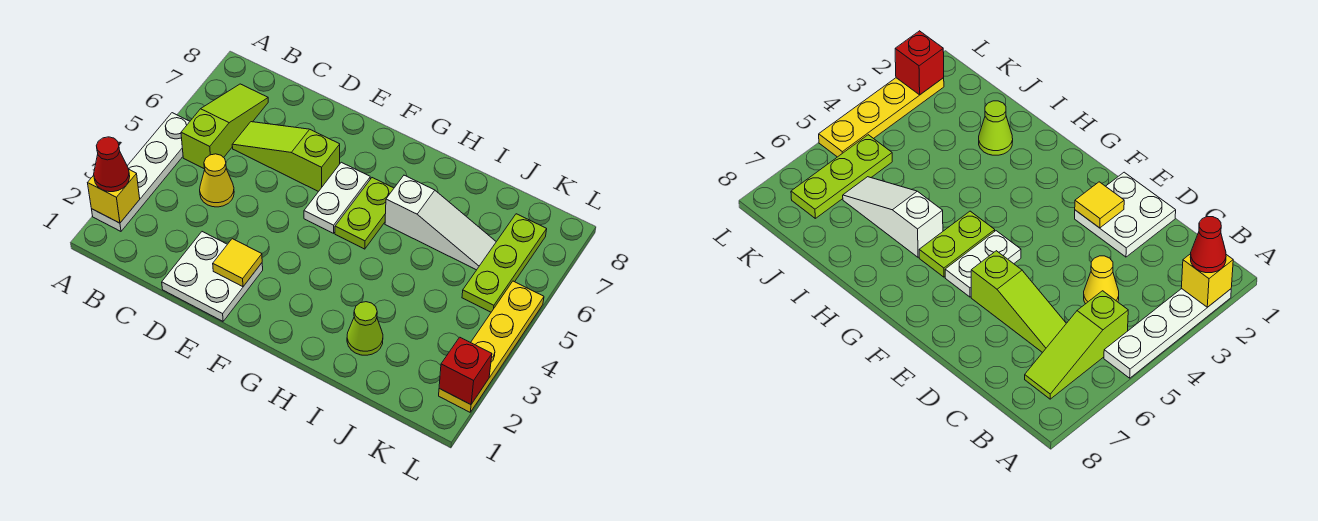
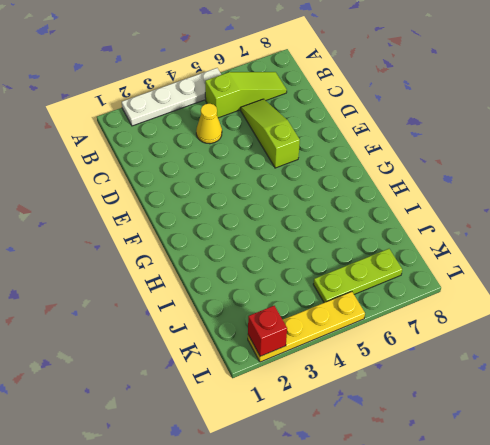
none -> white plate D1:E2 level 1
none -> white plate F5:F6 level 1
none -> lime plate G5:G6 level 1

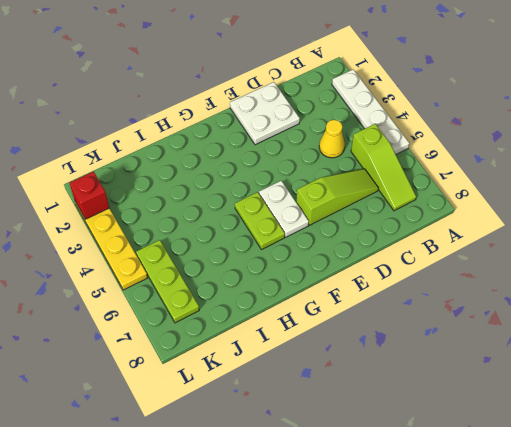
none -> white slope H6:J6 level 1 top H
none -> lime cone I2 level 1
none -> yellow brick A2 level 2

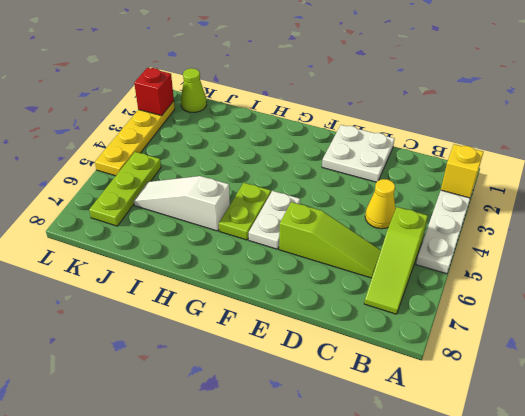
lime cone K1 level 1 -> lime cone I2 level 1
none -> yellow tile E2 level 2
none -> red cone A2 level 3

